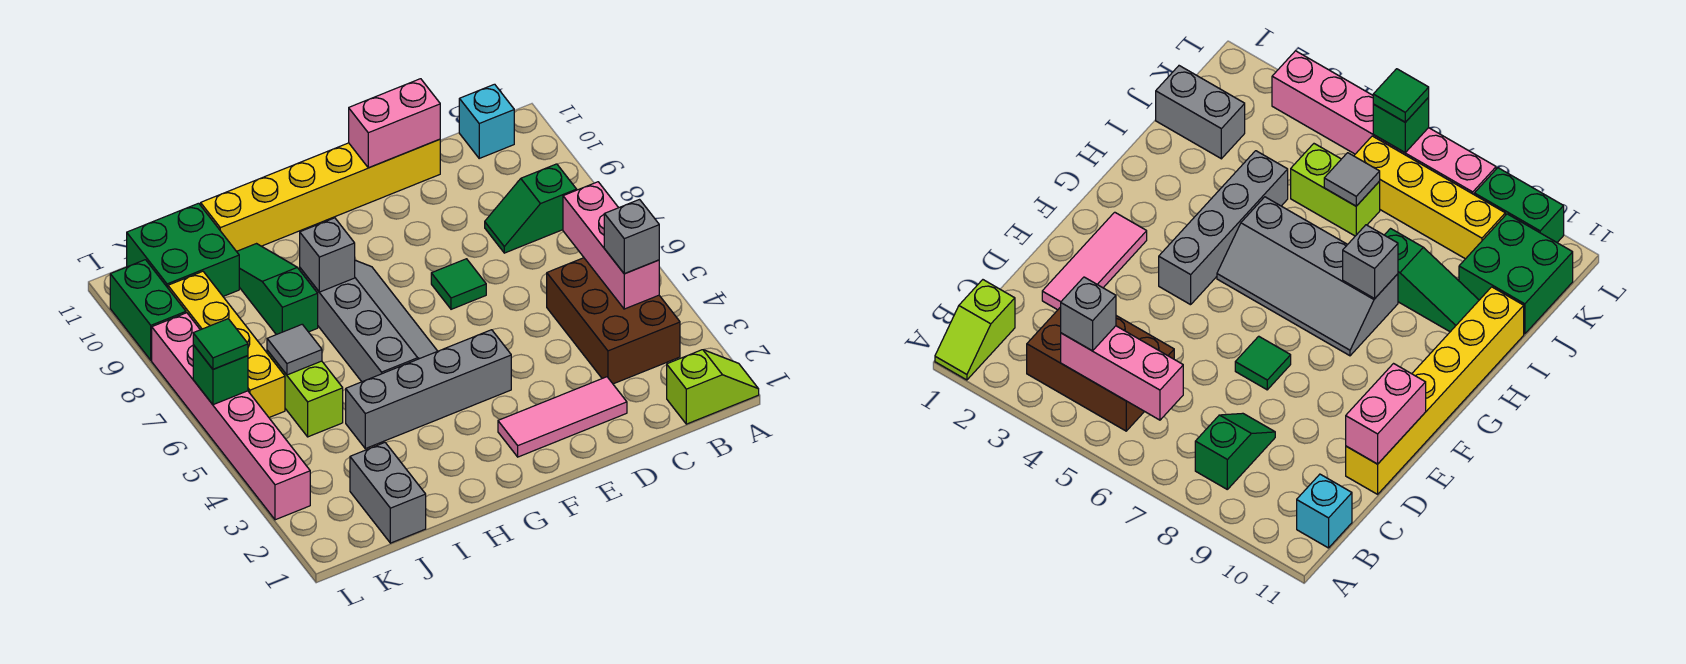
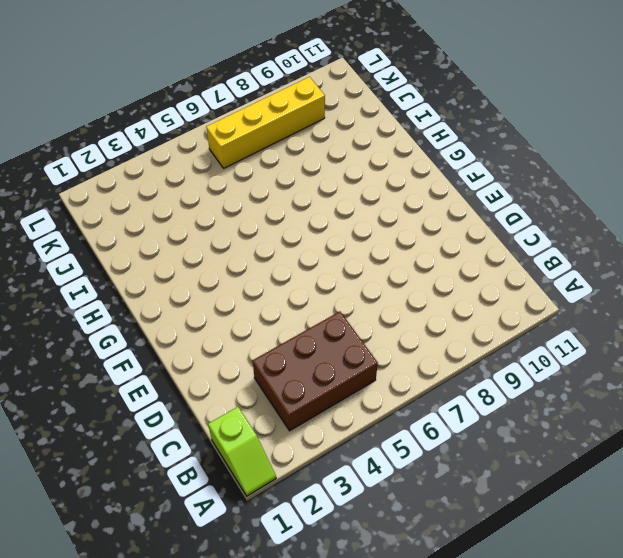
none -> green slope B8:C8 level 1 top B
none -> cyan brick B11 level 1
none -> pink tile D2:F2 level 1

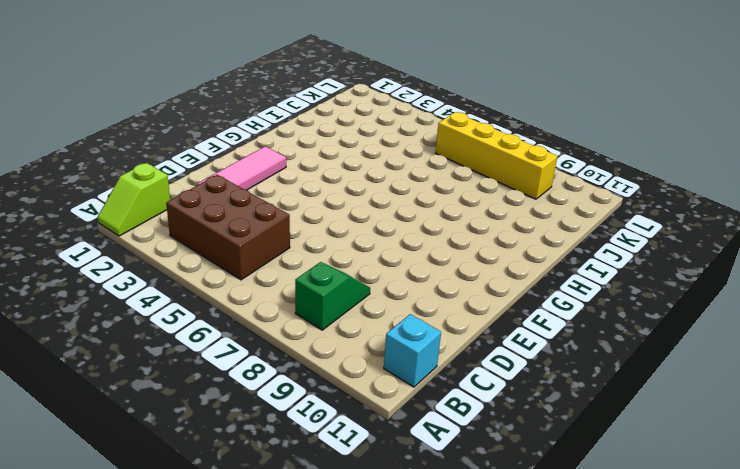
none -> yellow brick D11:I11 level 1
none -> green tile E7 level 1
none -> grey brick F4:I4 level 1

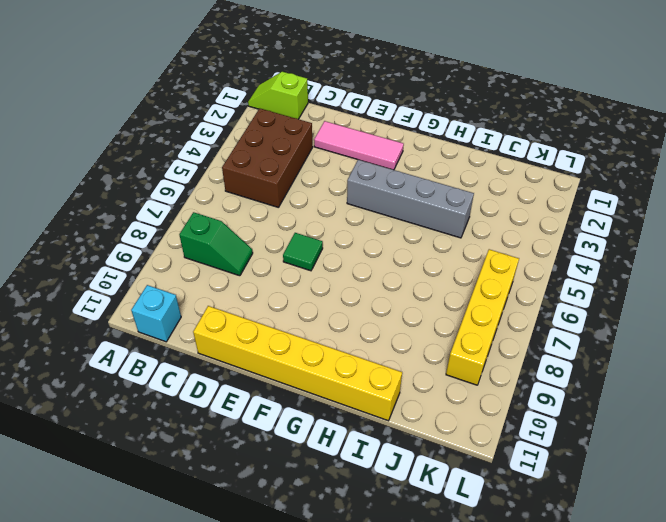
none -> grey slope G5:H8 level 1 top H
none -> green slope I8:I10 level 1 top 8
none -> grey brick J1:J2 level 1

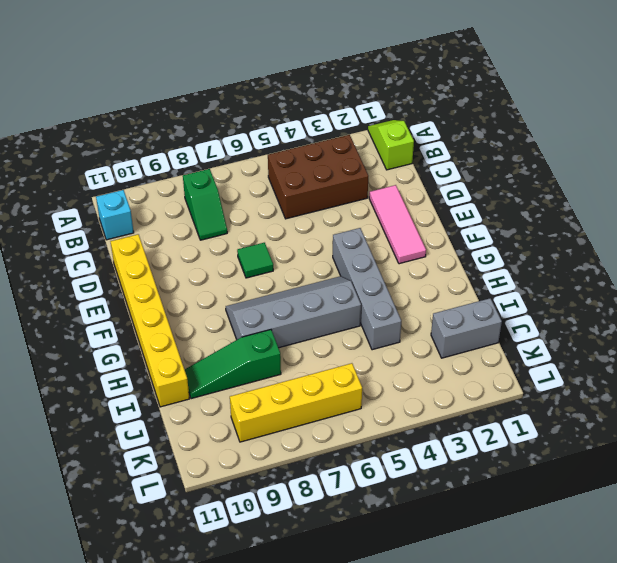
none -> lime brick J5:J6 level 1
none -> green brick J10:K11 level 1
none -> pink brick L3:L8 level 1

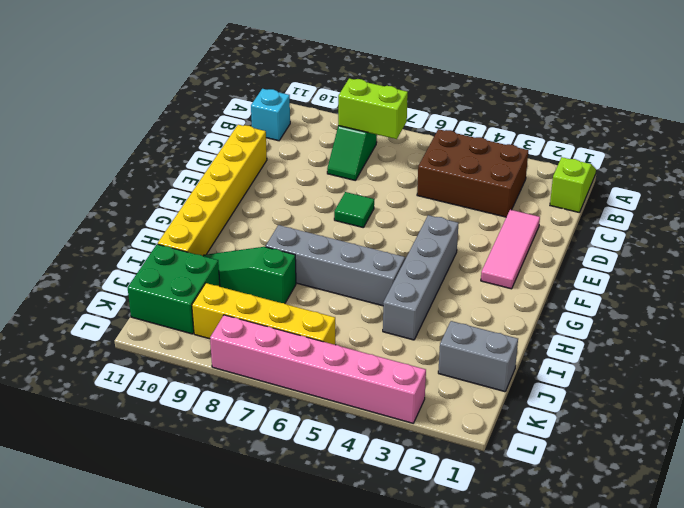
lime brick B7:B8 level 2 -> lime brick J5:J6 level 1
none -> green brick L9:L10 level 1
none -> pink brick B4:B6 level 2
none -> pink brick D11:E11 level 2

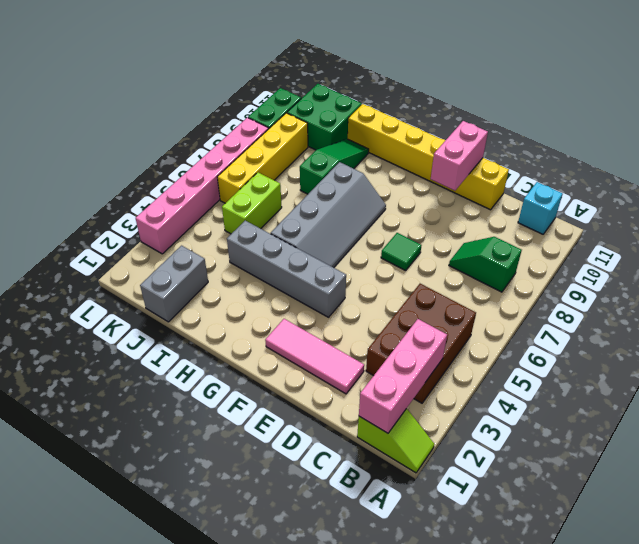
pink brick B1:B3 level 2 -> pink brick B4:B6 level 2
pink brick E10:E11 level 2 -> pink brick D11:E11 level 2
none -> grey brick H8 level 2
none -> grey tile J6 level 2
none -> green brick L6 level 2

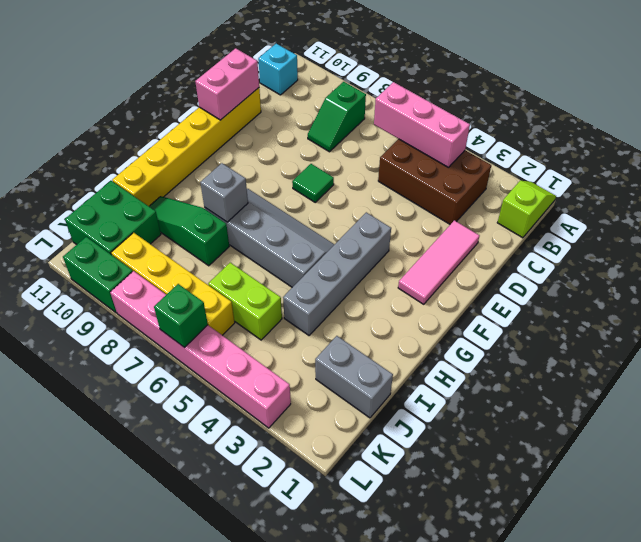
none -> grey tile J6 level 2
none -> grey brick B4 level 3
none -> green tile L6 level 3

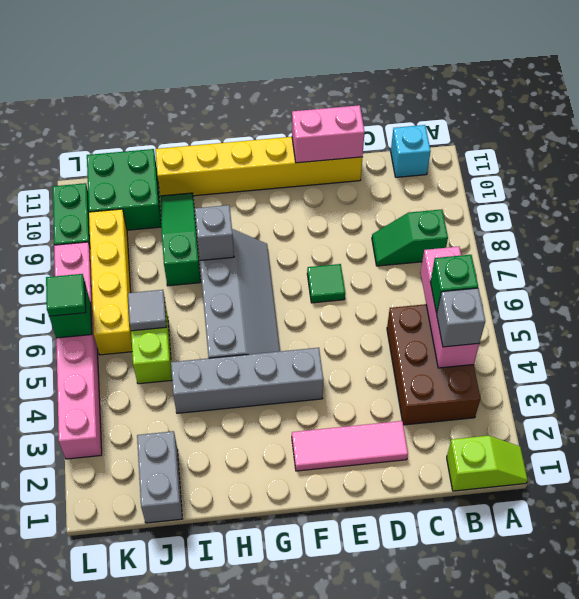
green brick B5 level 3 -> none

